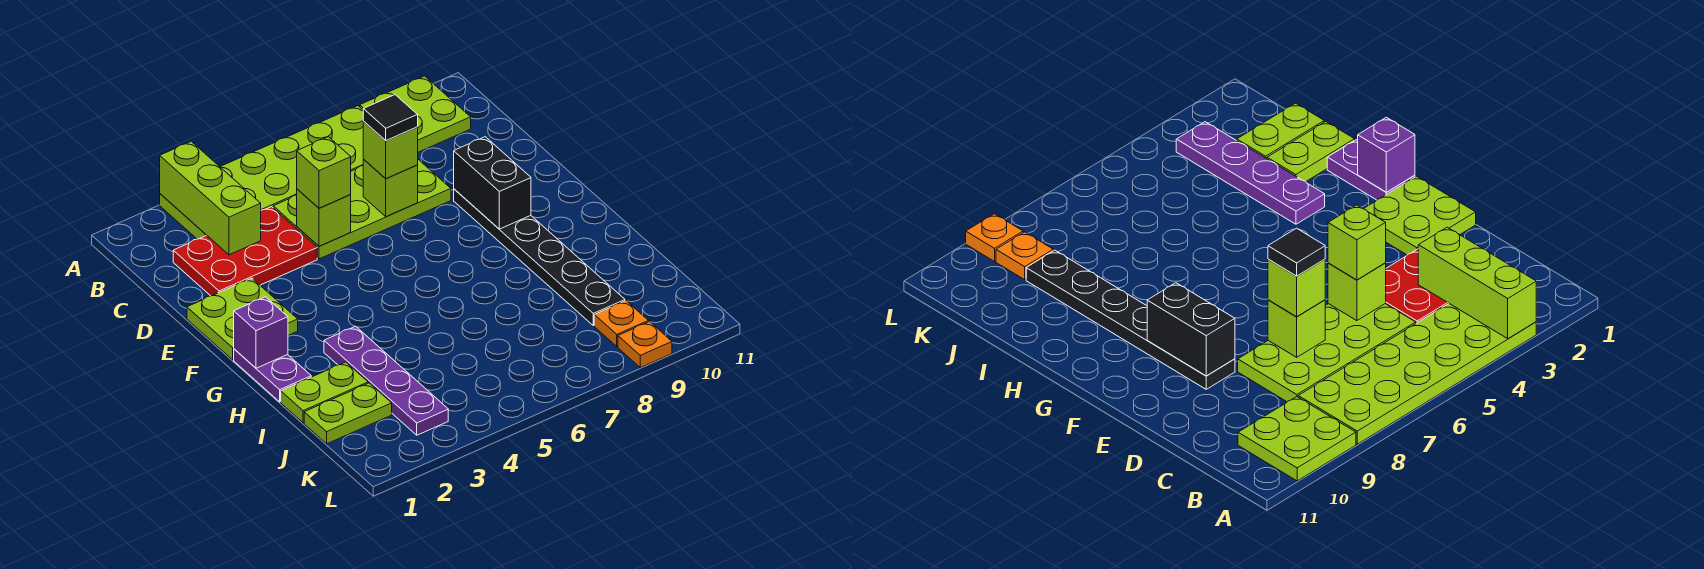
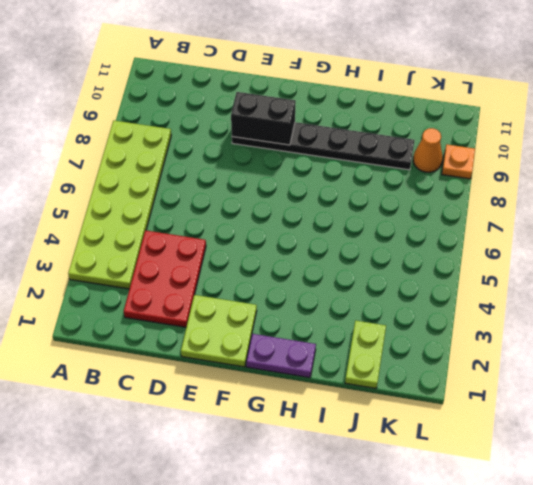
orange cone K9 level 1 -> orange plate K9 level 1
none -> lime plate A9:B10 level 1
none -> lime plate C5:D8 level 1
none -> purple plate H3:K3 level 1

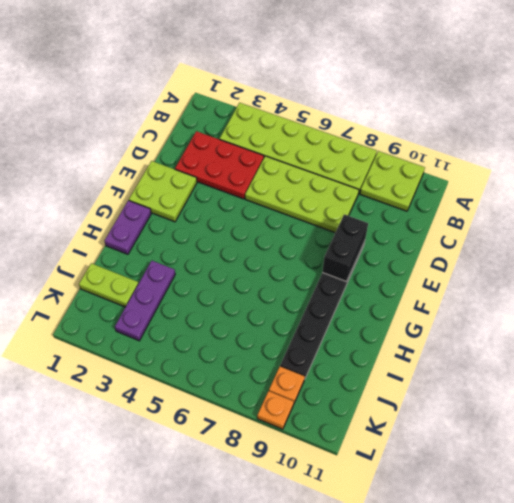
purple plate I3:K3 level 1 -> purple plate H3:K3 level 1
none -> lime plate I1:I2 level 1
none -> lime brick A3:C3 level 2
none -> lime brick D5 level 2

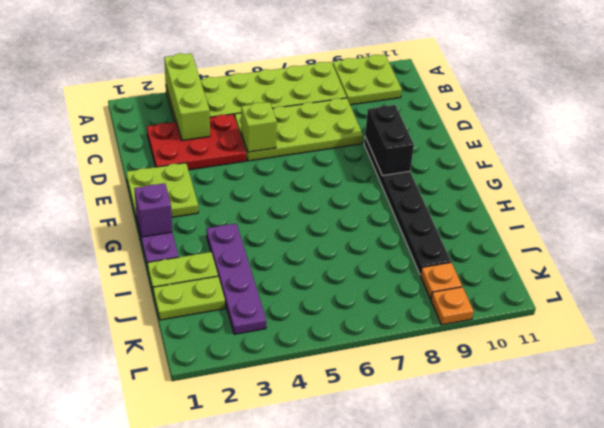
none -> lime brick D7 level 2
none -> lime brick D5 level 3
none -> lime brick D7 level 3

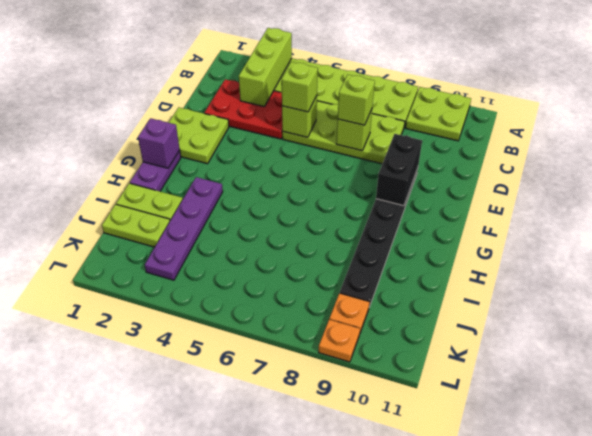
none -> black tile D7 level 4

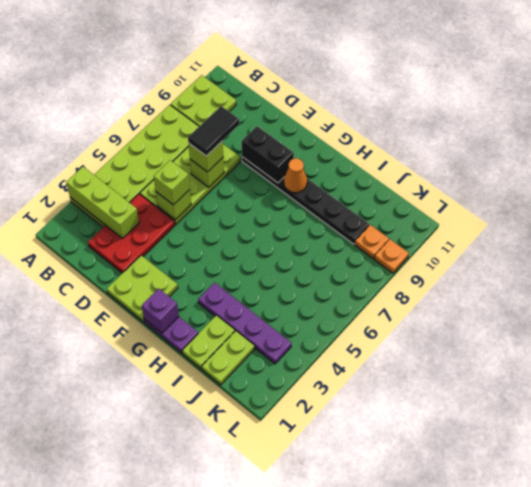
black tile D7:D8 level 4 -> black tile D7 level 4
orange cone G9 level 2 -> none

